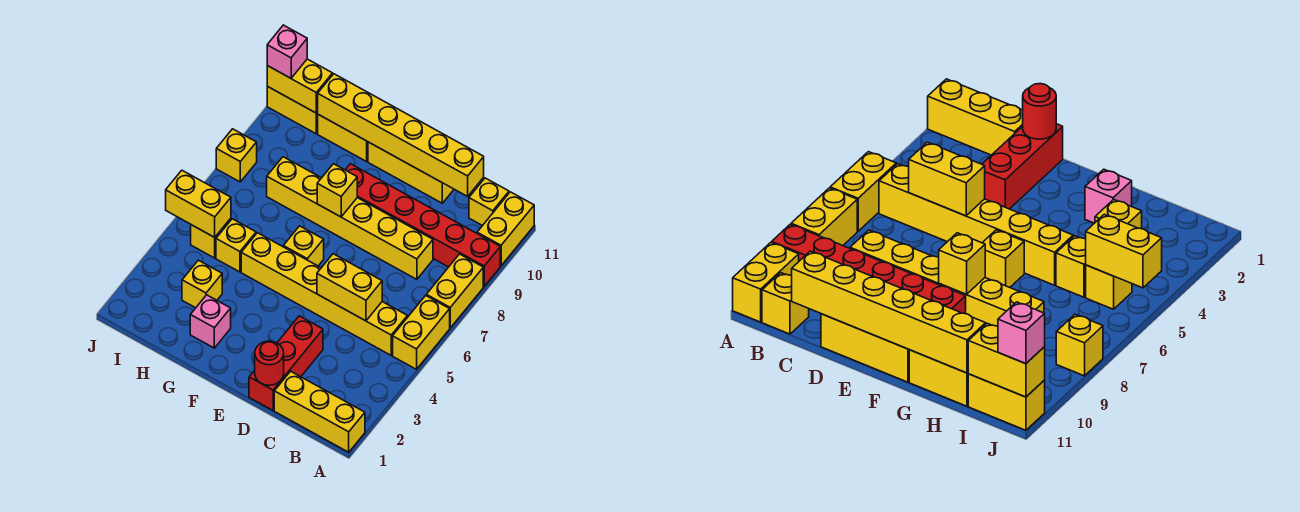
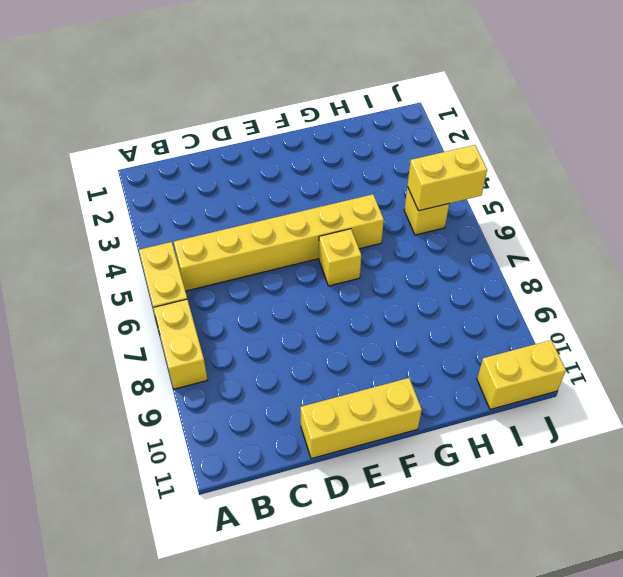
none -> yellow brick A1:C1 level 1
none -> red brick A9:F9 level 1
none -> yellow brick A10:A11 level 1

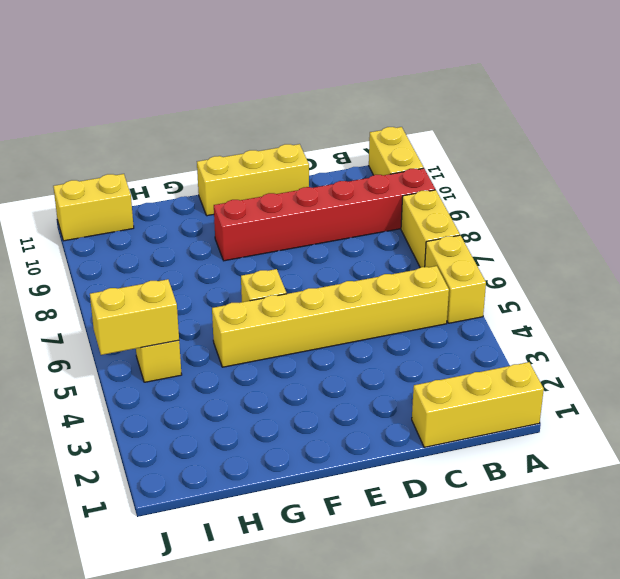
none -> yellow brick B11 level 1
none -> yellow brick C8:H8 level 1
none -> red brick D1:D3 level 1

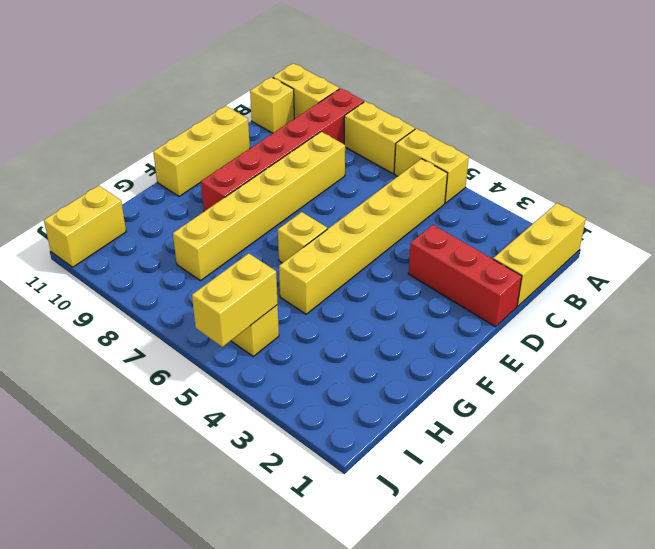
none -> pink brick G2 level 1
none -> yellow brick G11:H11 level 1
none -> yellow brick H3 level 1

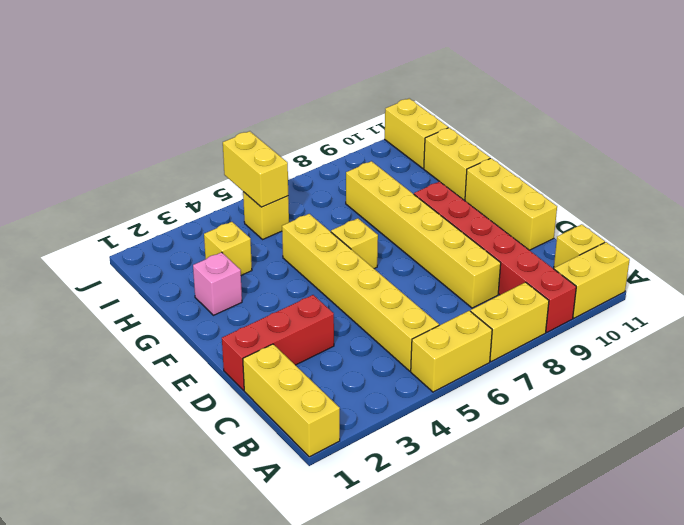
none -> yellow brick H5 level 1
none -> yellow brick J8 level 1
none -> yellow brick C5:D5 level 2

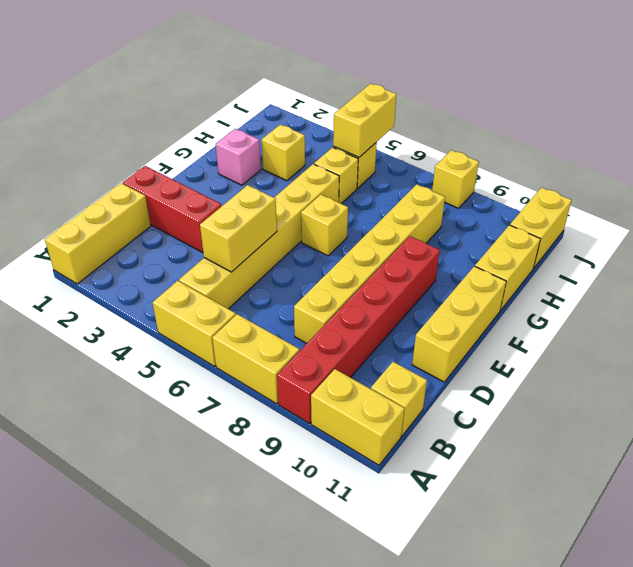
none -> yellow brick C11:H11 level 2
none -> red round brick D1 level 2
none -> yellow brick F8 level 2

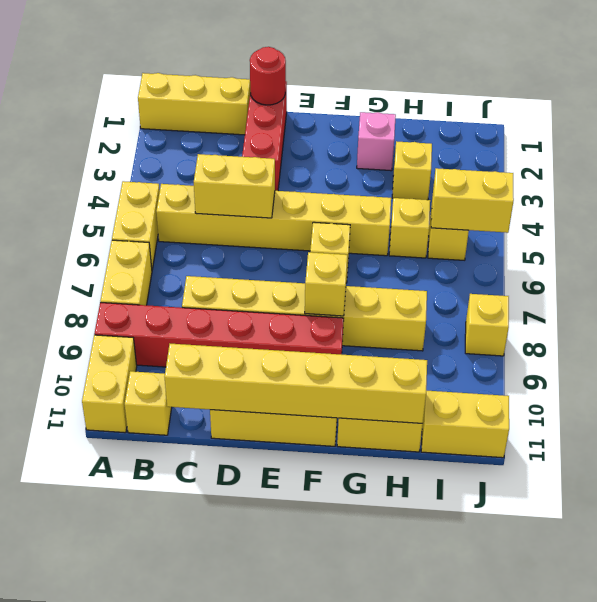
none -> yellow brick I11:J11 level 2
none -> pink brick J11 level 3

